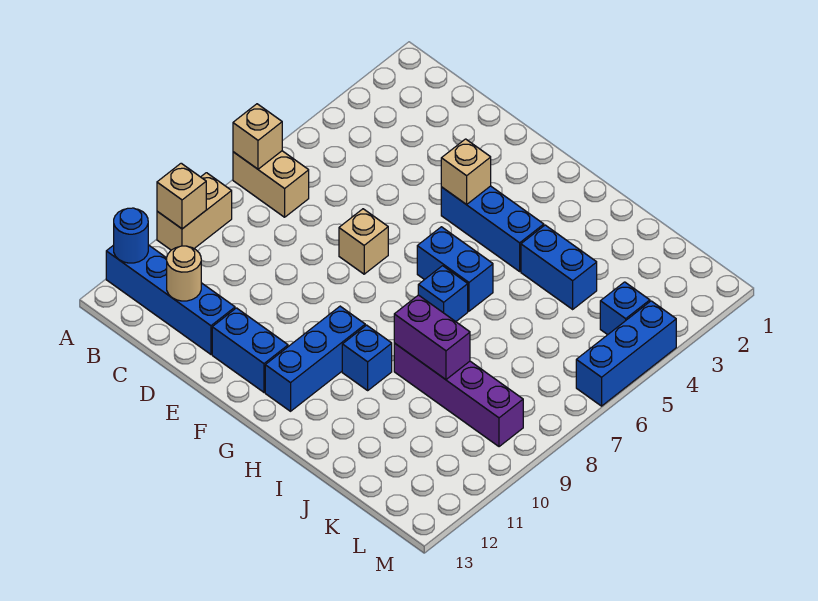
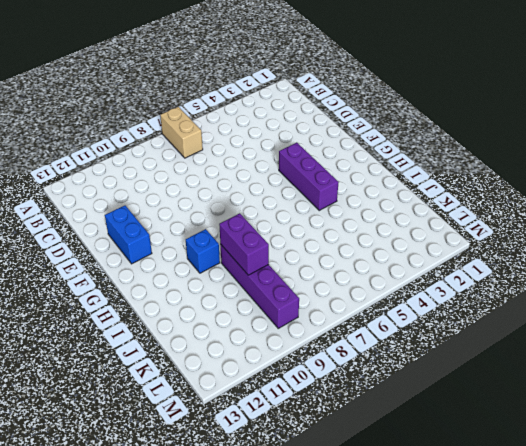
purple brick F4:H4 level 1 -> blue brick F4:H4 level 1
none -> tan brick A9:A10 level 1
none -> blue brick A12:D12 level 1
none -> tan brick E7 level 1

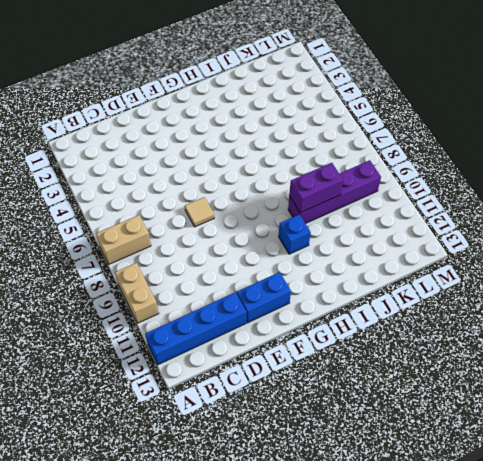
tan tile E7 level 1 -> tan brick E7 level 1
none -> blue brick F4:H4 level 1
none -> blue brick G6:H6 level 1
none -> blue brick G10:G12 level 1

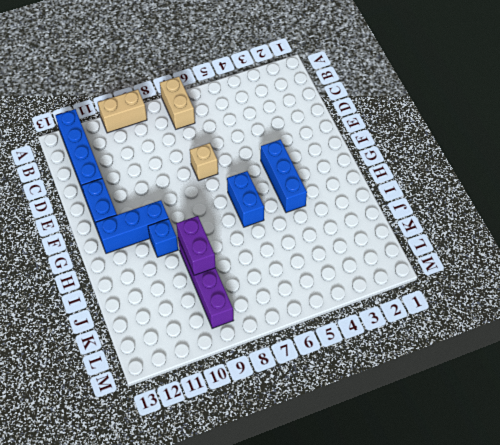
none -> blue brick H7 level 1
none -> blue brick I4:J4 level 1
none -> blue brick L4 level 1

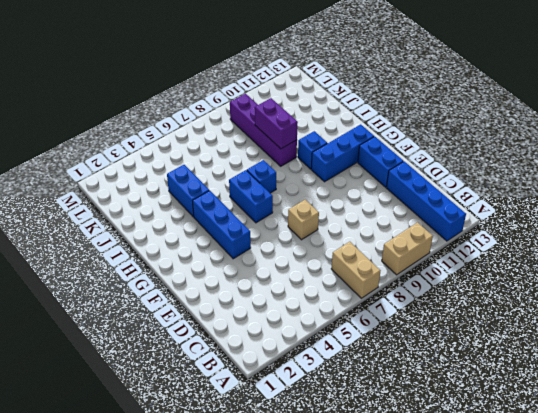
none -> blue brick L4 level 1
none -> blue brick M4:M6 level 1
none -> tan brick A7 level 2

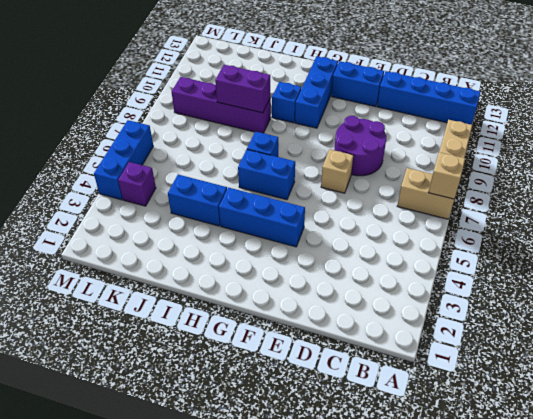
purple round brick D8:E9 level 1 -> none
purple brick L4 level 1 -> blue brick L4 level 1
none -> tan brick A10 level 2
none -> blue round brick A12 level 2
none -> tan round brick C12 level 2

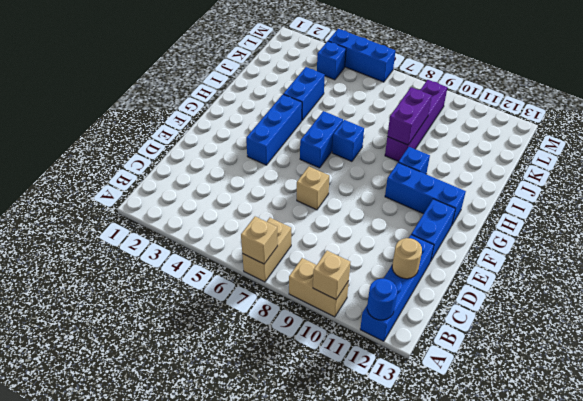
none -> tan brick F4 level 2

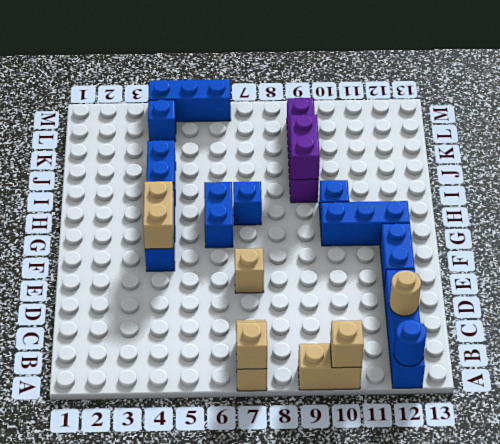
tan brick F4:G4 level 2 -> tan brick F4 level 2

